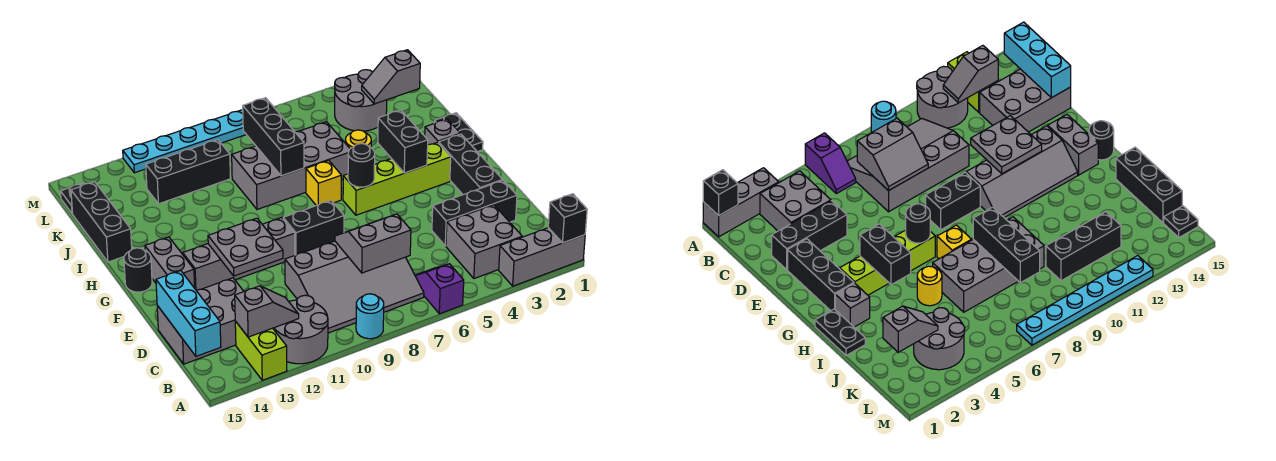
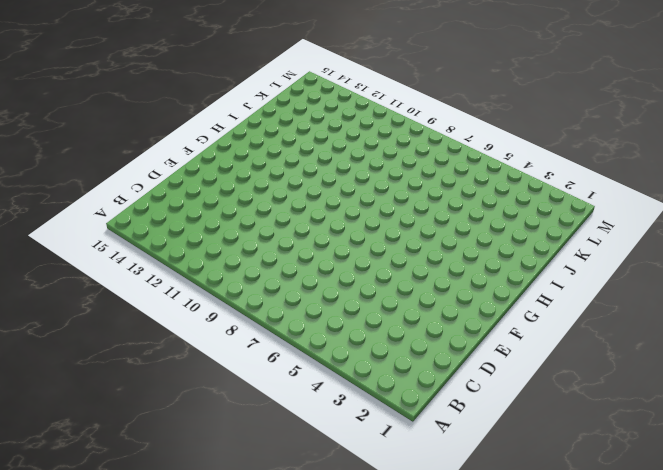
none -> grey brick A1:A3 level 1
none -> purple slope A6:B6 level 1 top A
none -> cyan round brick A9 level 1
none -> grey round brick A11:B12 level 1

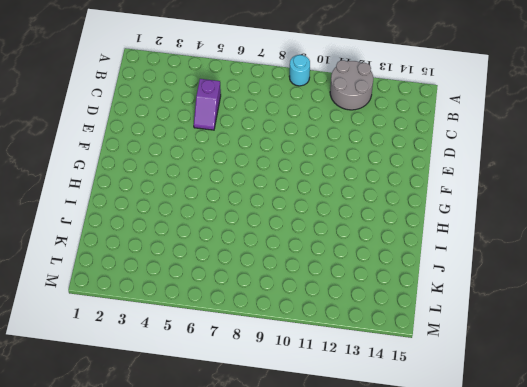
purple slope C5:D5 level 1 top C -> purple slope A6:B6 level 1 top A
none -> grey brick A1:A3 level 1
none -> lime brick A13:B13 level 1
none -> grey brick B3:C4 level 1
none -> grey slope B7:D10 level 1 top D

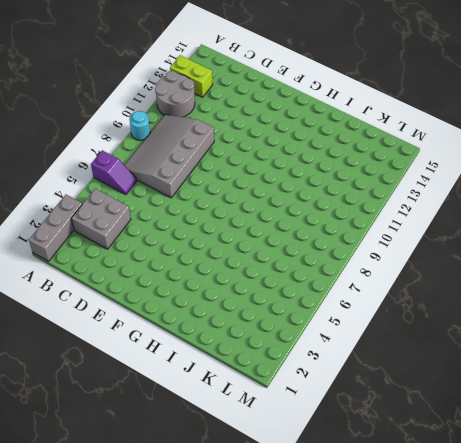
none -> grey brick C13:D15 level 1
none -> black brick D2:D4 level 1
none -> black brick E2:G2 level 1
none -> black brick F8:F9 level 1

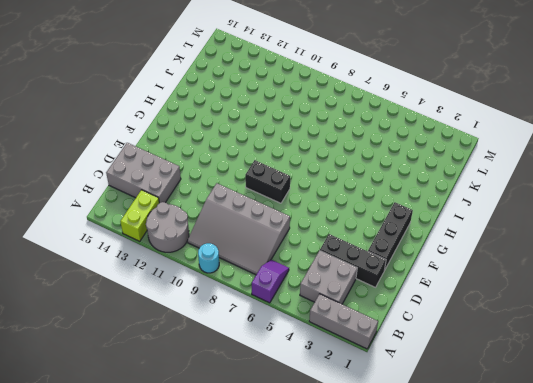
none -> grey slope F10:G13 level 1 top F
none -> grey brick F14:G14 level 1
none -> lime brick G3:G6 level 1
none -> black round brick G15 level 1

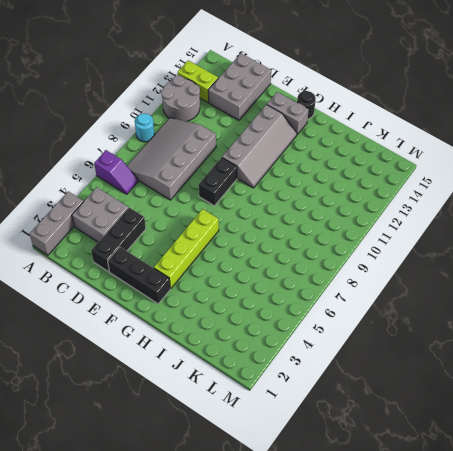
none -> black plate H1:I1 level 1
none -> grey brick H2 level 1
none -> yellow brick H7 level 1
none -> yellow round brick I5 level 1

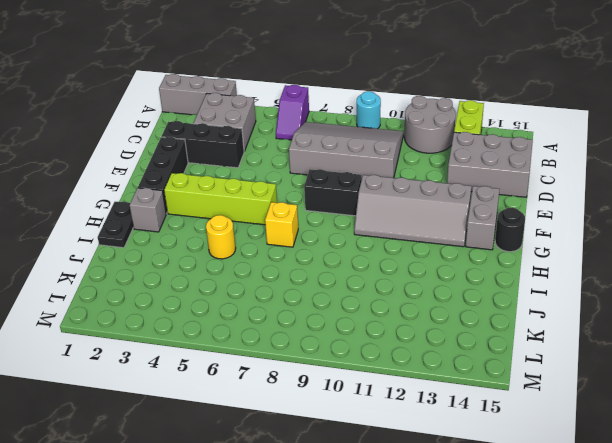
none -> grey brick I6:J9 level 1
none -> black brick I15:K15 level 1
none -> grey round brick K3:L4 level 1
none -> black brick K10:K12 level 1

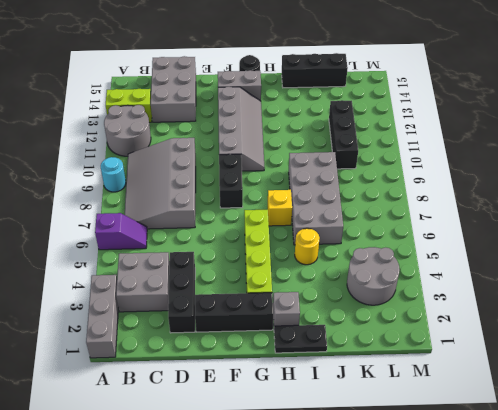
none -> black plate L15 level 1
none -> cyan plate M7:M12 level 1
none -> black brick A1 level 2
none -> grey slope B12:B13 level 2 top 13

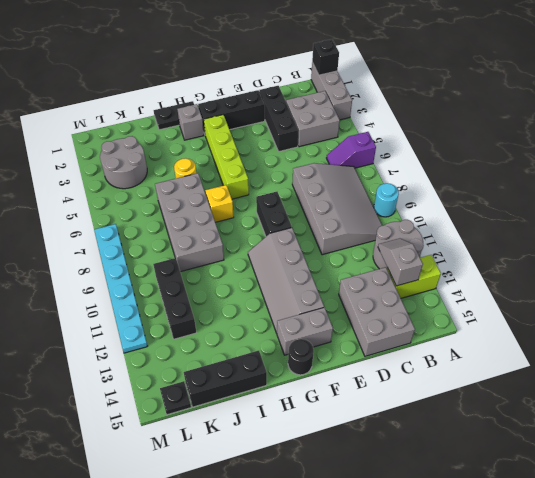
none -> cyan brick B15:D15 level 2
none -> grey slope C7:D8 level 2 top C
none -> grey plate E11:F12 level 2
none -> black brick G4:H4 level 2

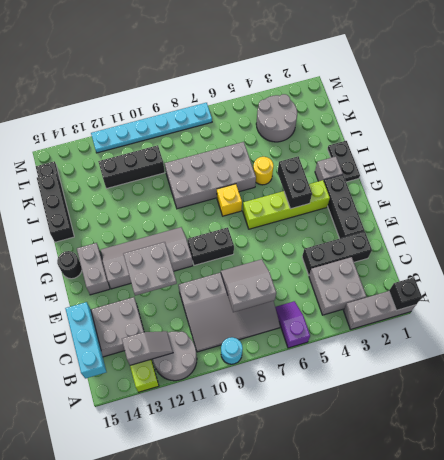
none -> black round brick G6 level 2
none -> black brick I8:K8 level 2
none -> grey slope K2:K3 level 2 top 2

